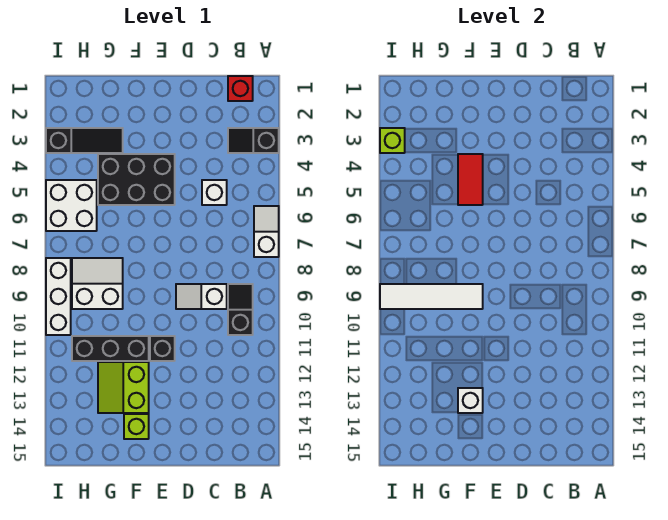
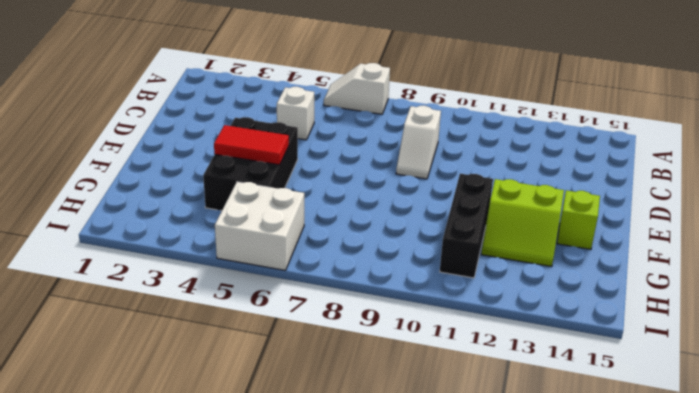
none -> black slope A3:B3 level 1 top A
none -> red brick B1 level 1
none -> black slope B9:B10 level 1 top 10

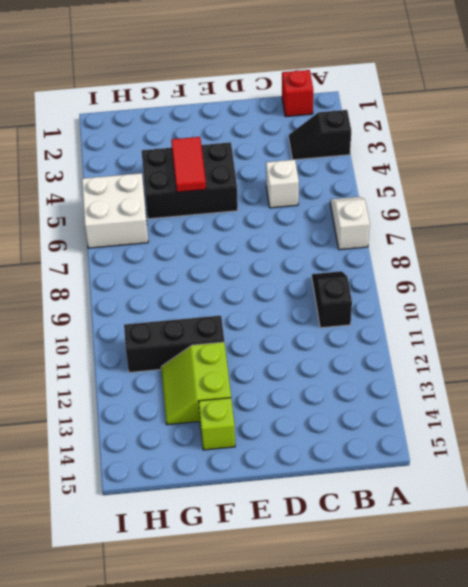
none -> white slope C9:D9 level 1 top C
none -> black brick E11 level 1
none -> black slope G3:I3 level 1 top I

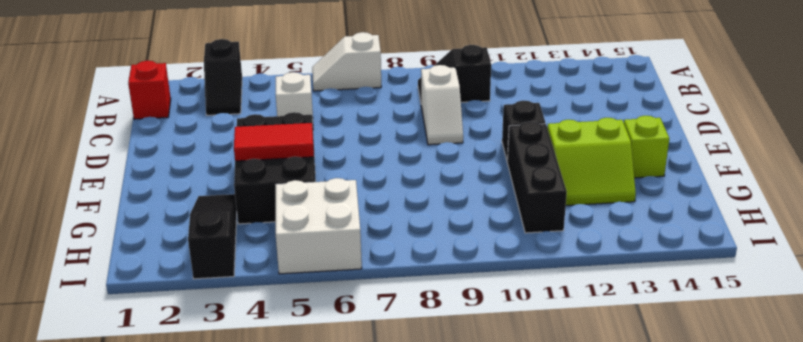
none -> white slope G8:H9 level 1 top 9
none -> white brick I8:I10 level 1
none -> white tile F9:I9 level 2

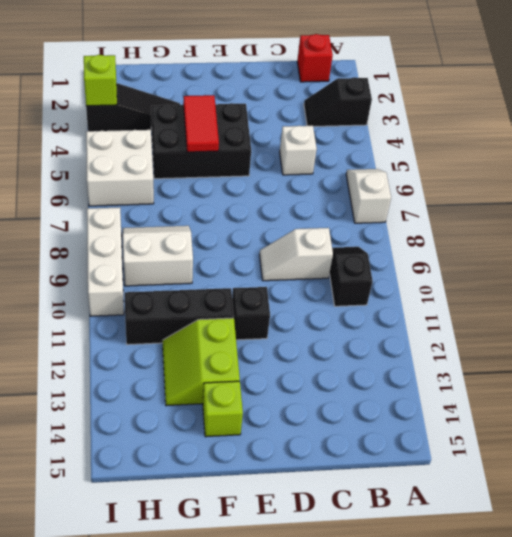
none -> white tile F9:I9 level 2
none -> white brick F13 level 2

